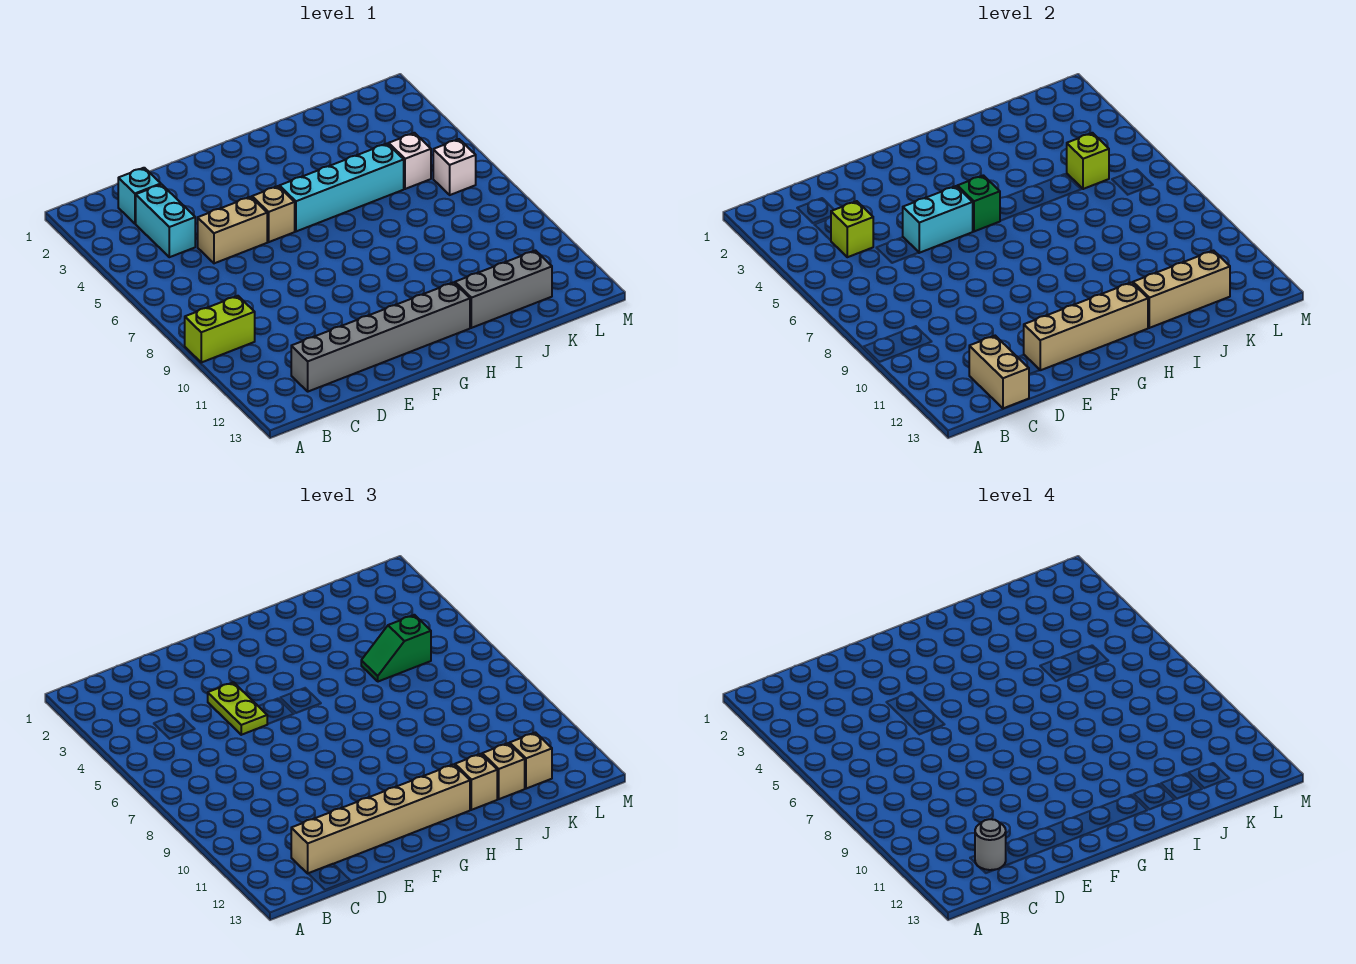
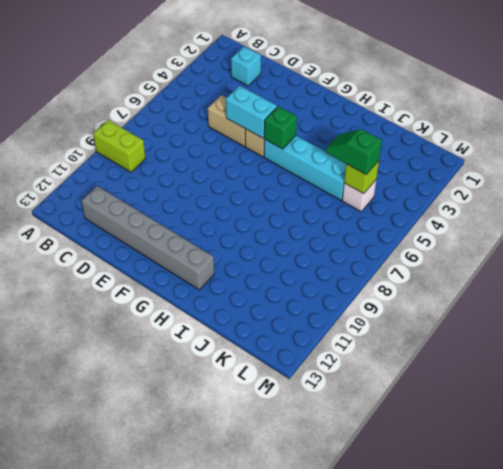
none -> cyan brick C3:C4 level 1
none -> grey brick I12:K12 level 1
none -> white brick L6 level 1

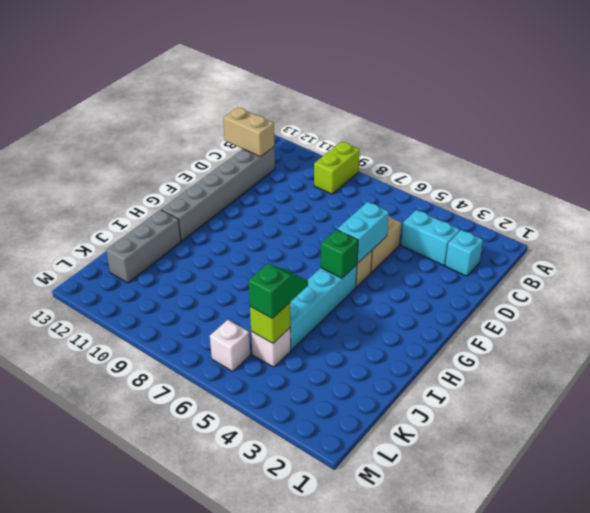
none -> lime brick C4 level 2
none -> tan brick E12:H12 level 2
none -> tan brick I12:K12 level 2

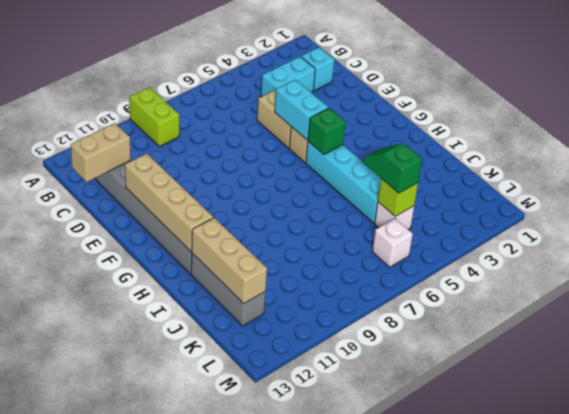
none -> lime brick C4 level 2
none -> tan brick C12:H12 level 3
none -> lime plate E4:E5 level 3

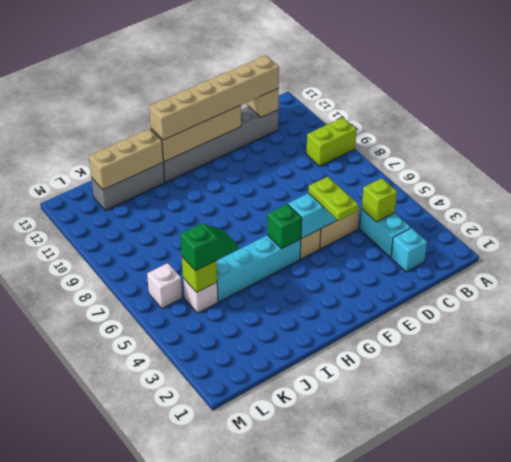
none -> tan brick I12 level 3
none -> tan brick J12 level 3
none -> tan brick K12 level 3

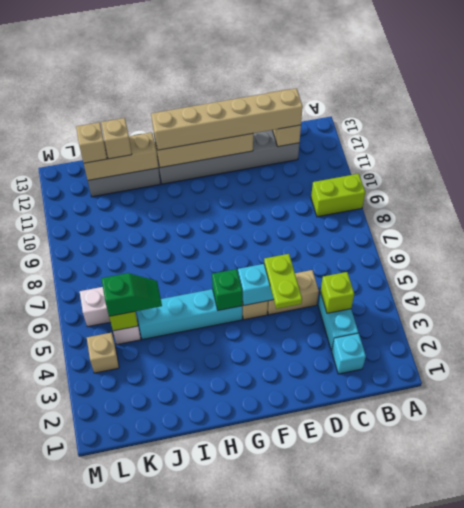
tan brick L4 level 1 -> tan brick I12 level 3
none -> grey round brick C12 level 4

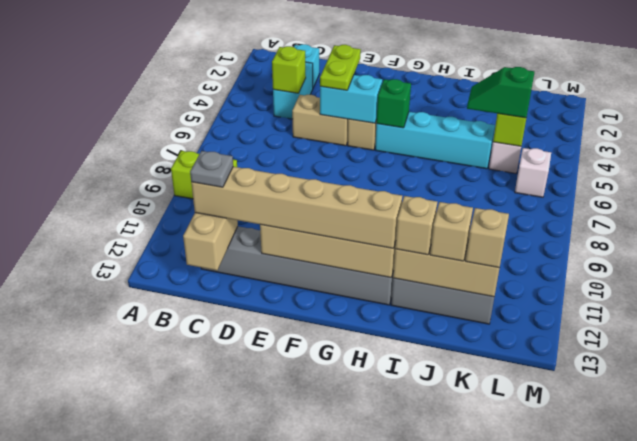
grey plate C12 level 4 -> grey round brick C12 level 4

